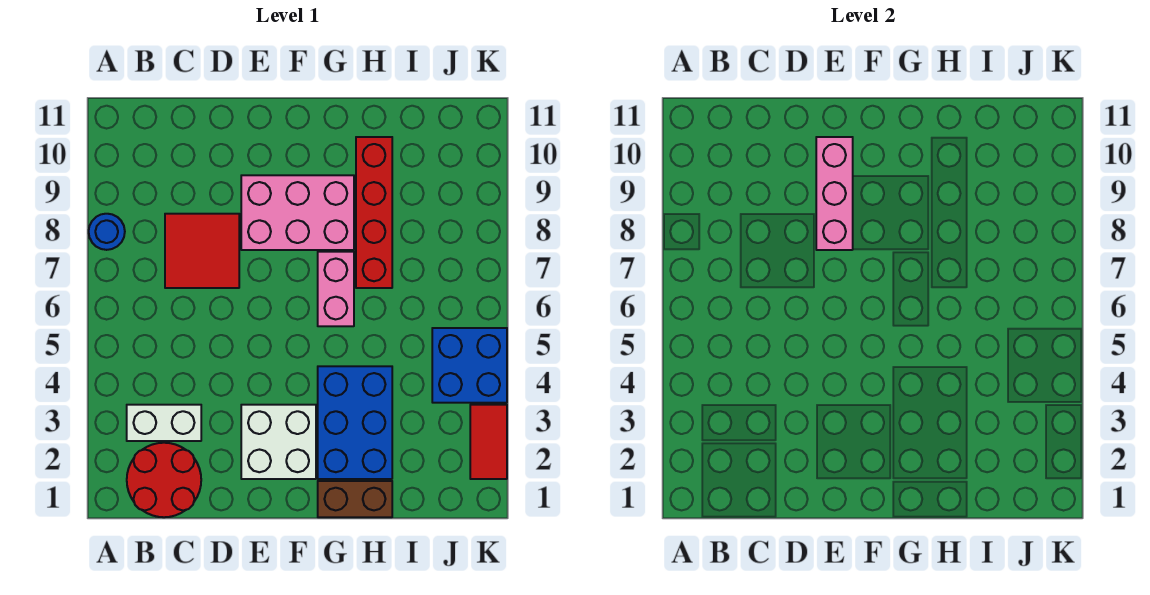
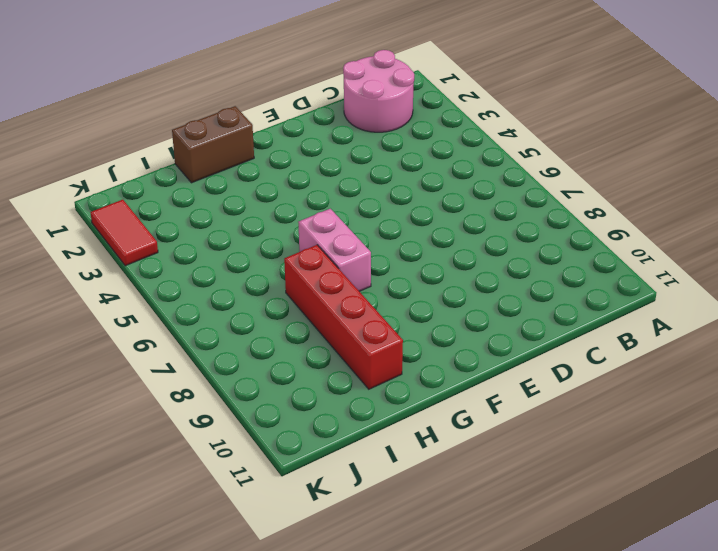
pink round brick B1:C2 level 1 -> red round brick B1:C2 level 1
none -> blue round brick A8 level 1
none -> white brick B3:C3 level 1
none -> red tile C7:D8 level 1

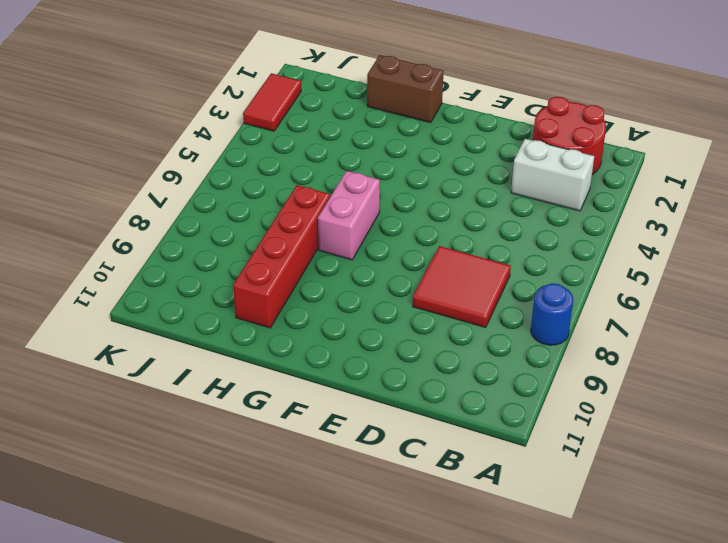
none -> white brick E2:F3 level 1
none -> pink brick E8:G9 level 1
none -> blue brick G2:H4 level 1

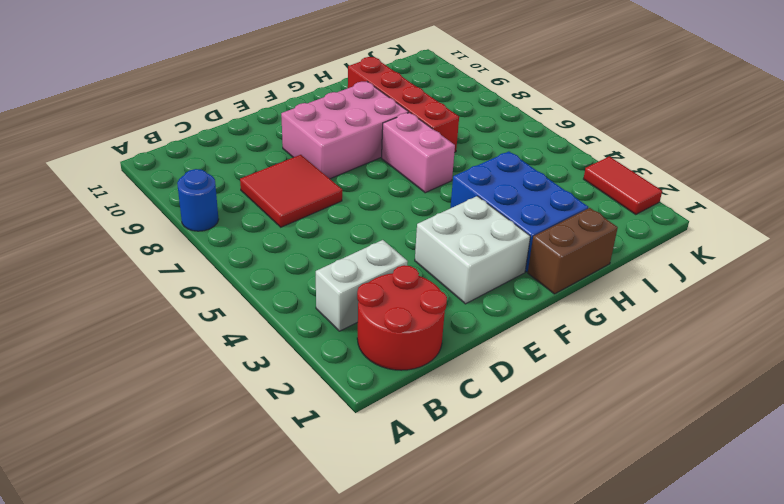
none -> blue brick J4:K5 level 1
none -> pink brick E8:E10 level 2

